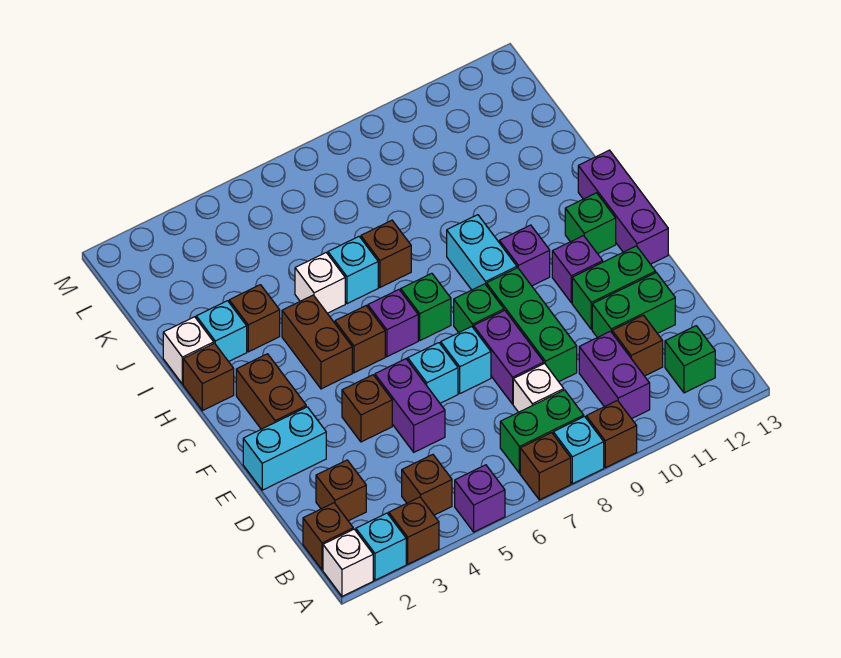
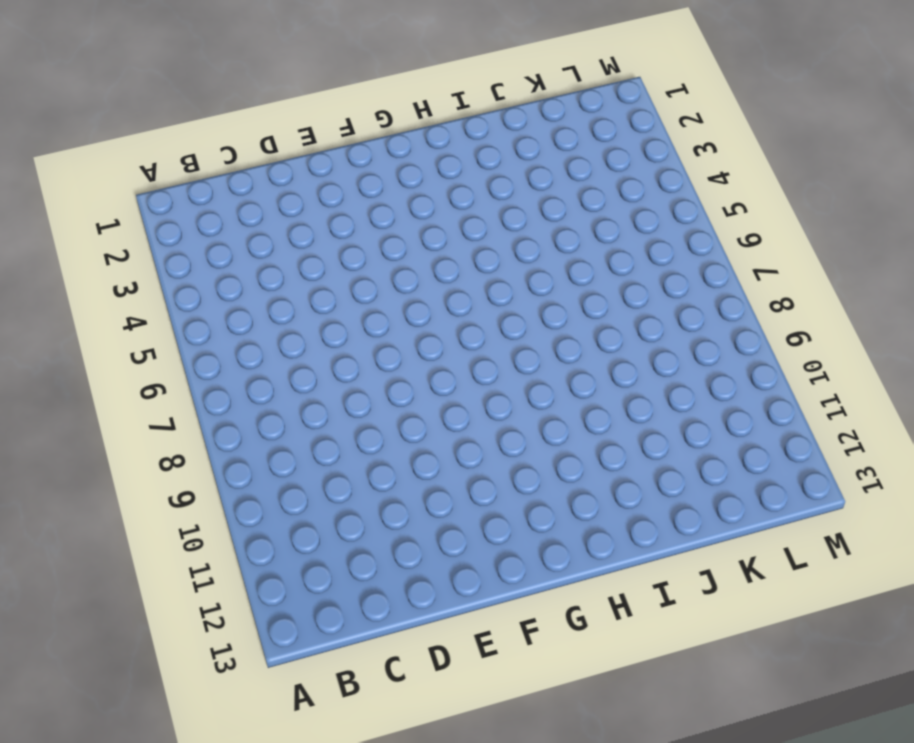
none -> white brick A1 level 1
none -> cyan brick A2 level 1
none -> brown brick A3 level 1
none -> purple brick A5 level 1

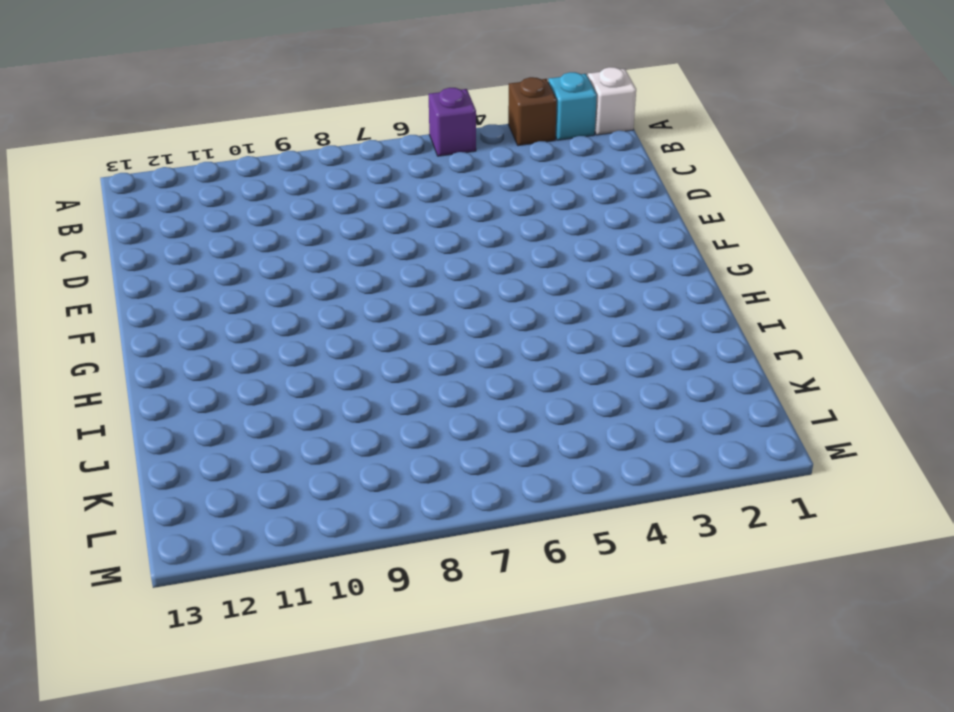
none -> brown brick A7 level 1
none -> cyan brick A8 level 1
none -> brown brick A9 level 1
none -> brown brick B1 level 1

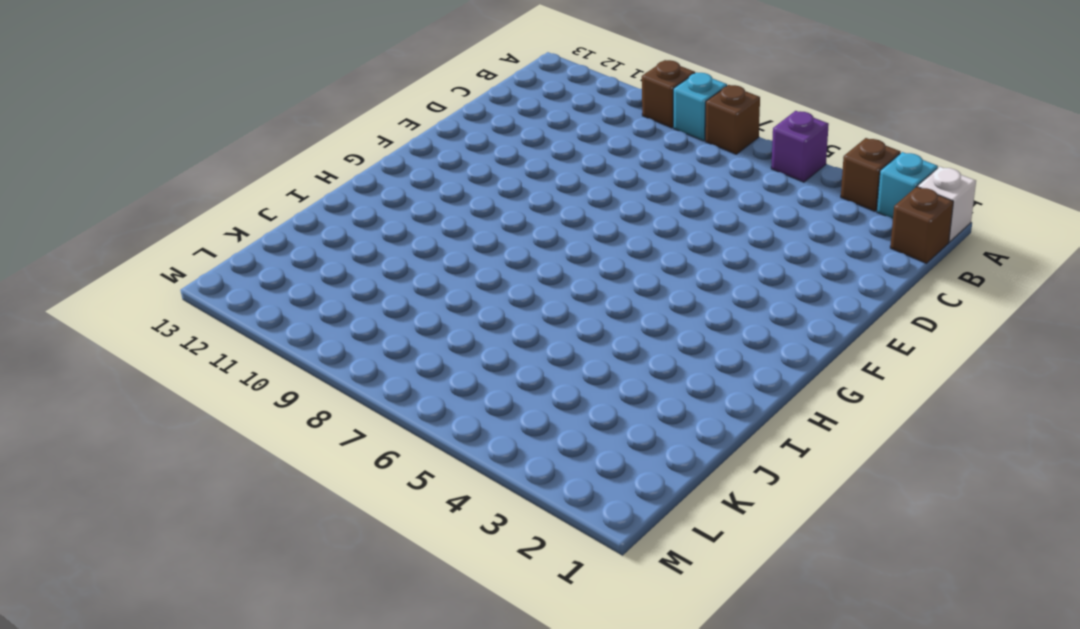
none -> brown brick B4 level 1
none -> green brick B7:B8 level 1
none -> purple brick B10:C10 level 1
none -> green brick B12 level 1

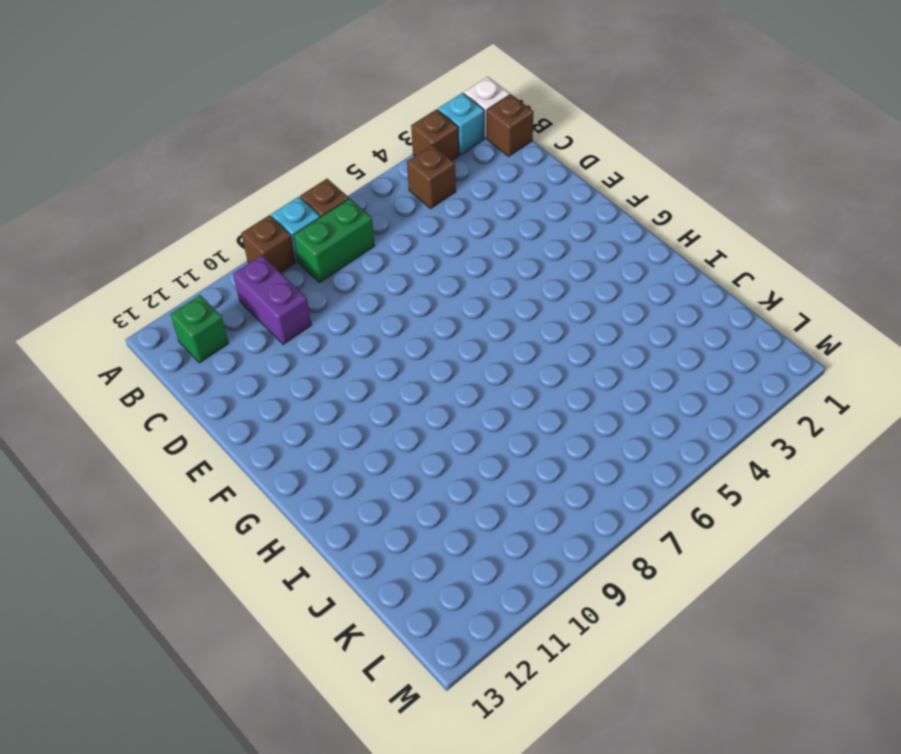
none -> purple brick A5 level 1
none -> brown brick C2 level 1
none -> white brick C8 level 1
none -> brown brick C11 level 1

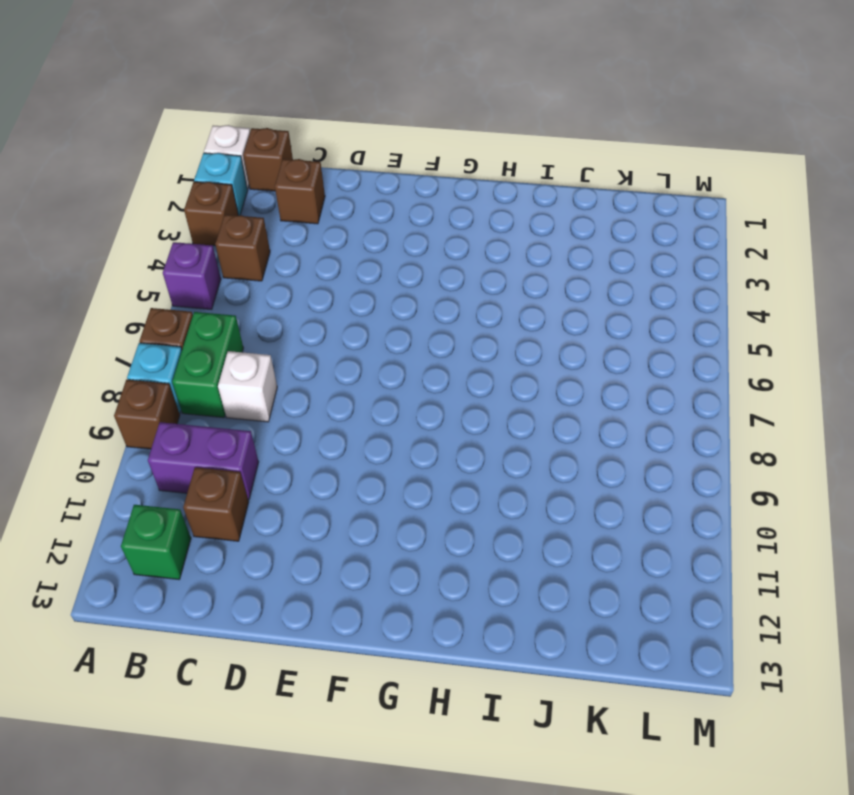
none -> purple brick D5:E5 level 1
none -> purple brick D8:E8 level 1
none -> green brick D9:F9 level 1
none -> green brick D11:D12 level 1

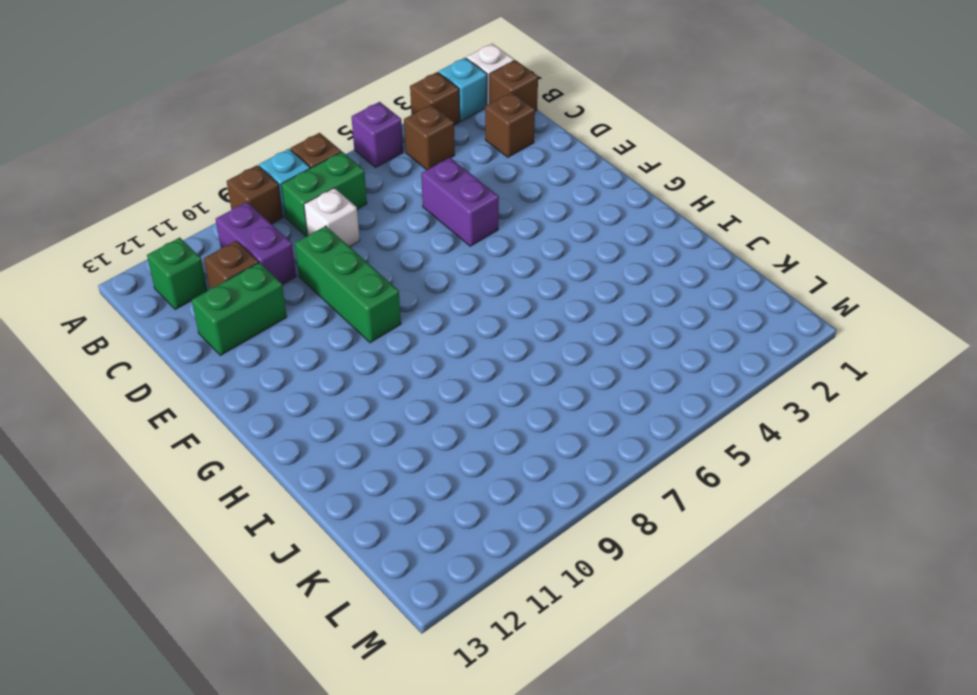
none -> purple brick D8:E8 level 1
none -> cyan brick E1:E2 level 1
none -> brown brick E4 level 1
none -> cyan brick E6 level 1

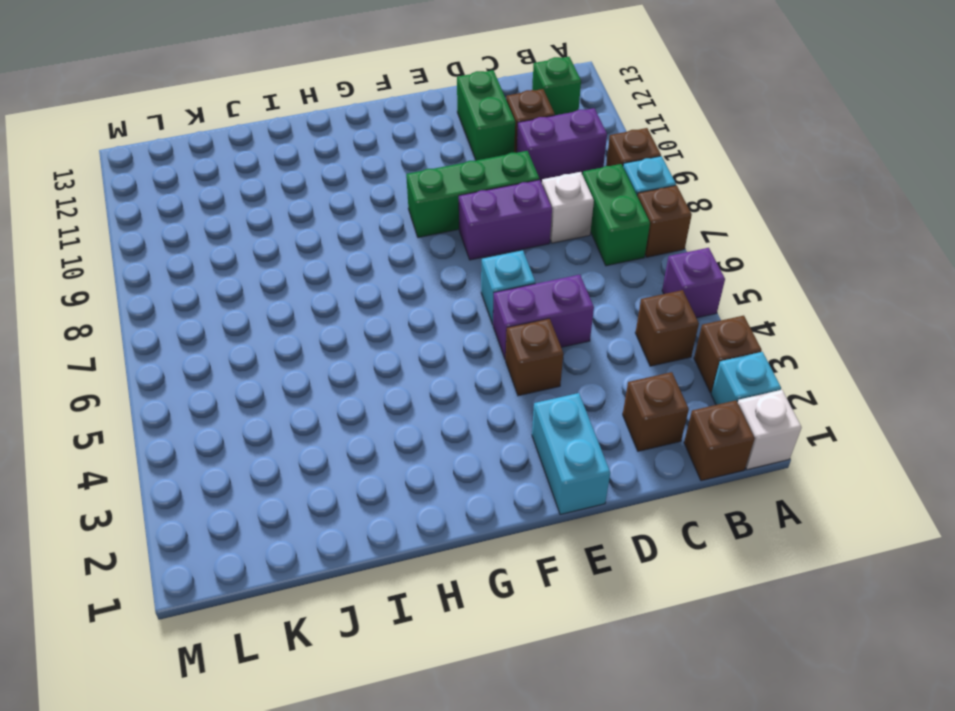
none -> cyan brick E7 level 1
none -> green brick E11:E12 level 1
none -> brown brick F2:G2 level 1
none -> green brick F8 level 1

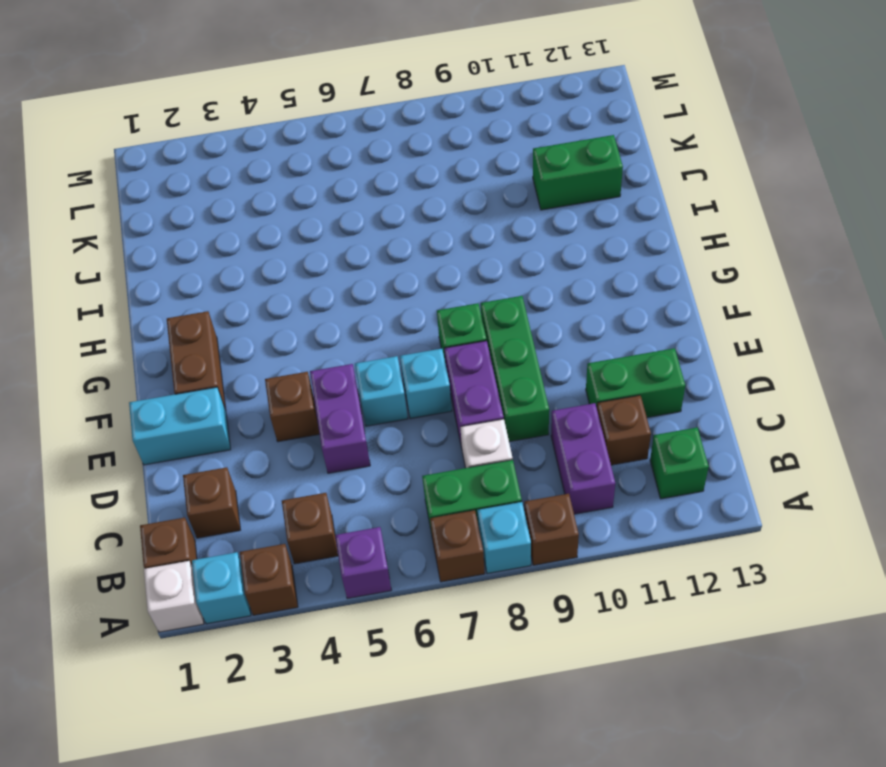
green brick J11:J12 level 1 -> green brick E11:E12 level 1
none -> purple brick F11 level 1
none -> purple brick F13:H13 level 1
none -> brown brick G4:H4 level 1
none -> brown brick G5 level 1

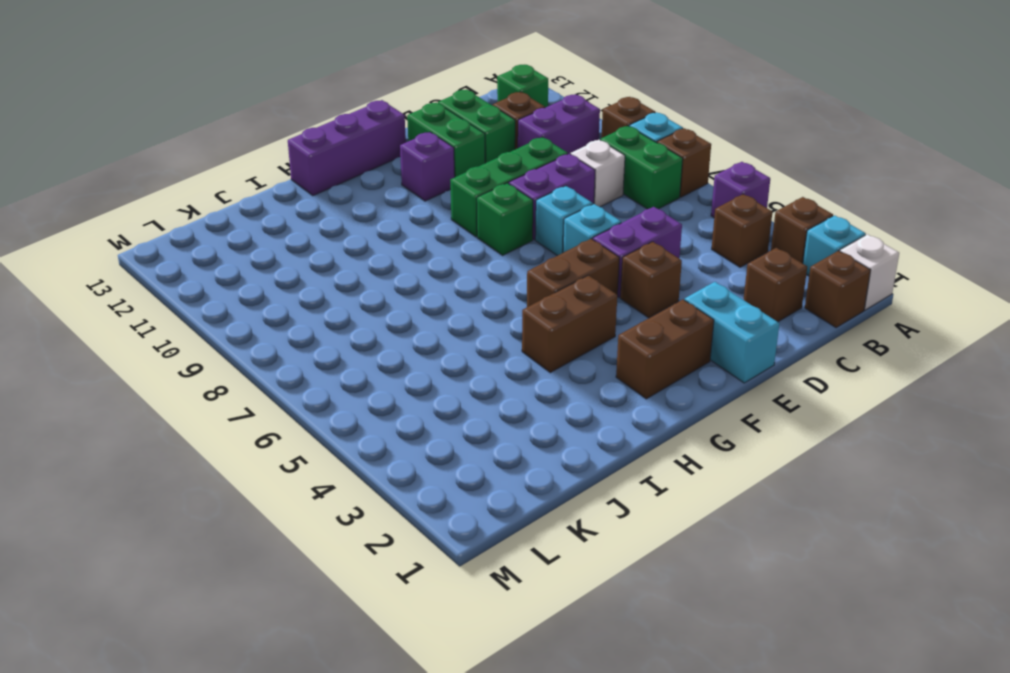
brown brick F5:G5 level 1 -> brown brick G5 level 1
none -> purple brick G6 level 1
none -> green brick G7 level 1
none -> cyan brick G9:H9 level 1
none -> purple brick G10 level 1

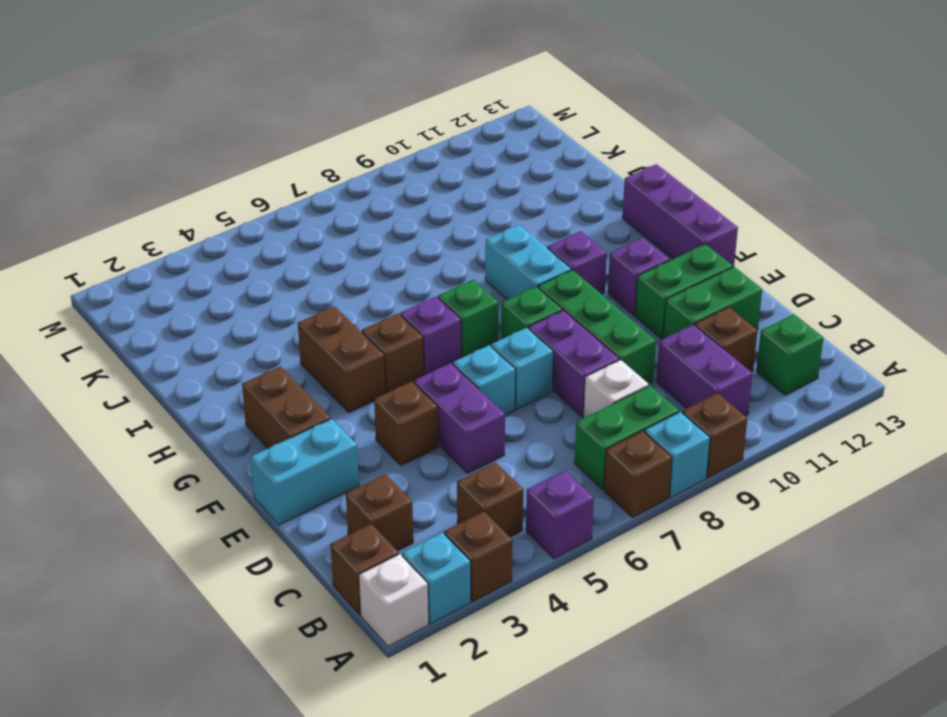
none -> green brick G12 level 1
none -> brown brick H1 level 1
none -> white brick I1 level 1
none -> cyan brick I2 level 1

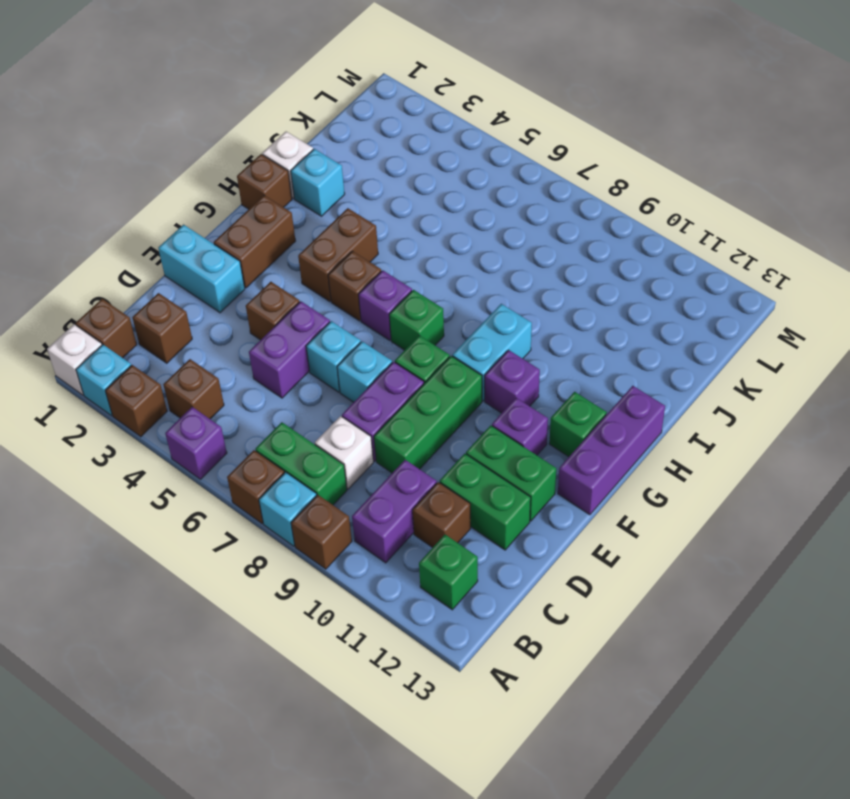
none -> brown brick I3 level 1
none -> white brick I5 level 1
none -> cyan brick I6 level 1
none -> brown brick I7 level 1

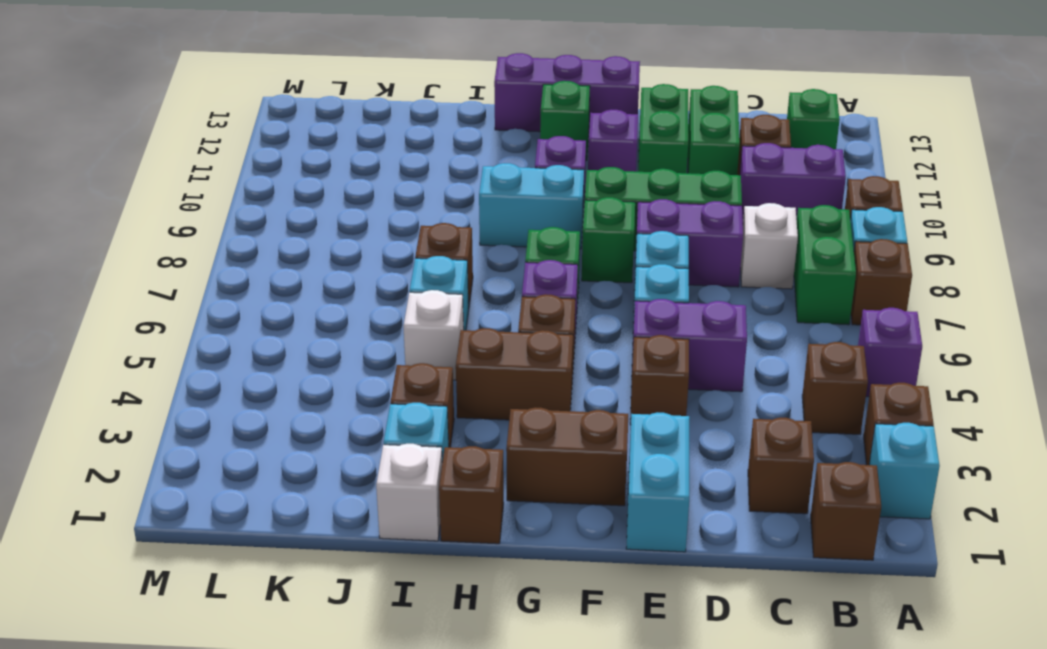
none -> white brick A1 level 1

